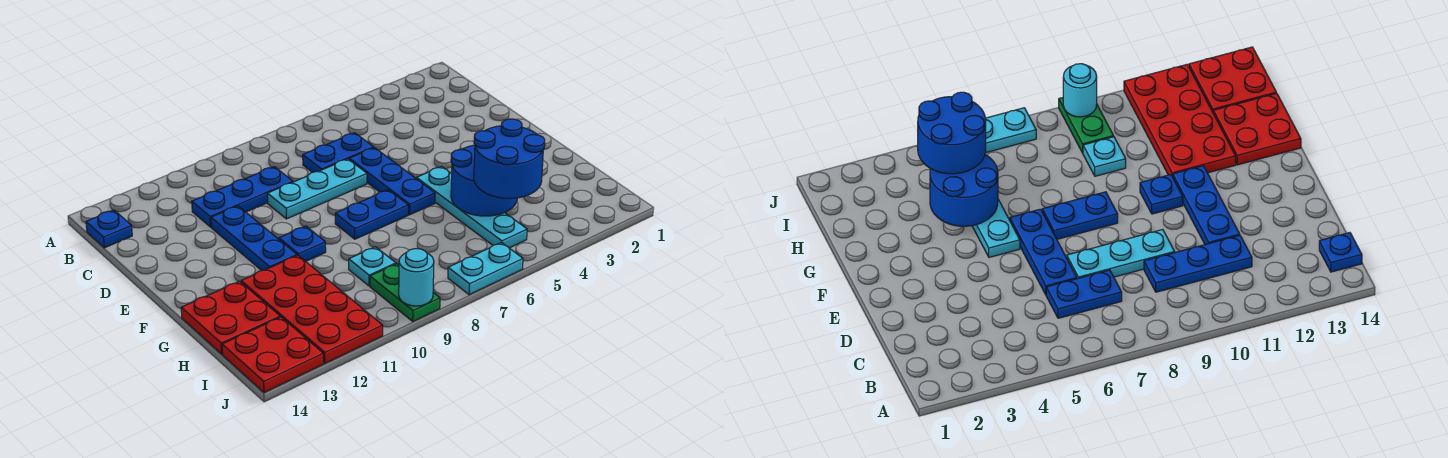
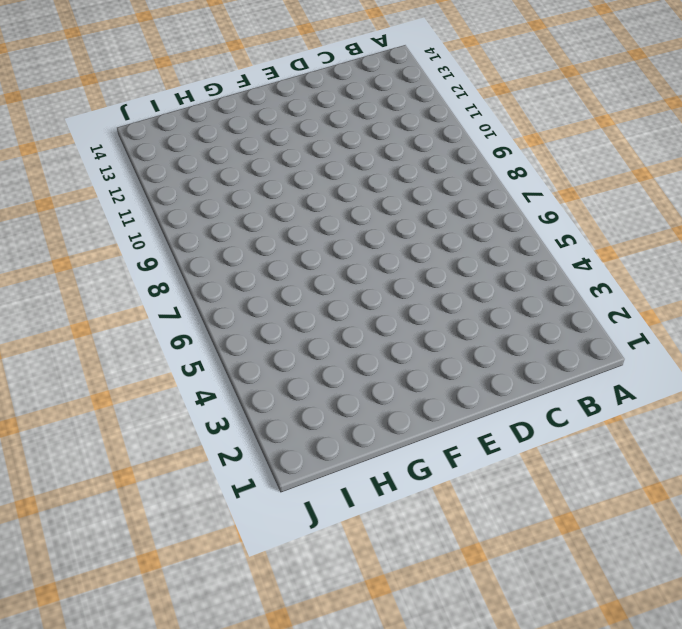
none -> blue plate B14 level 1
none -> blue plate C6:C7 level 1
none -> blue plate C9:C11 level 1

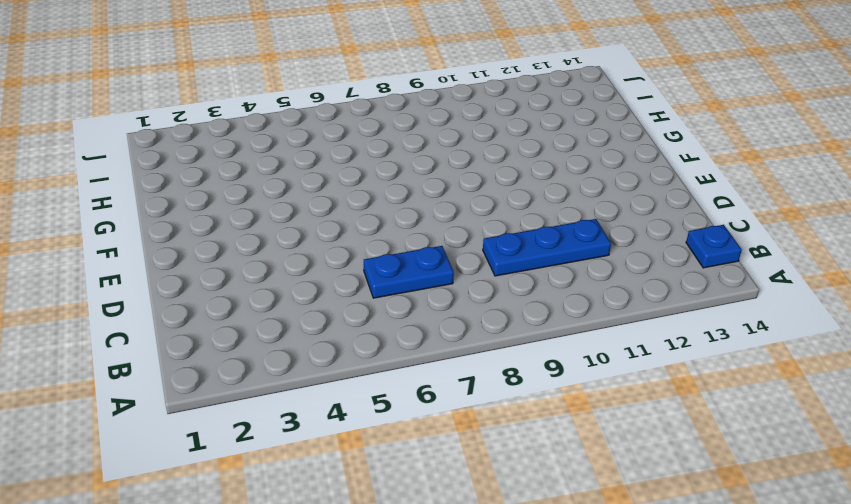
none -> blue plate D6:F6 level 1
none -> cyan plate D7:D9 level 1
none -> blue plate D11:F11 level 1

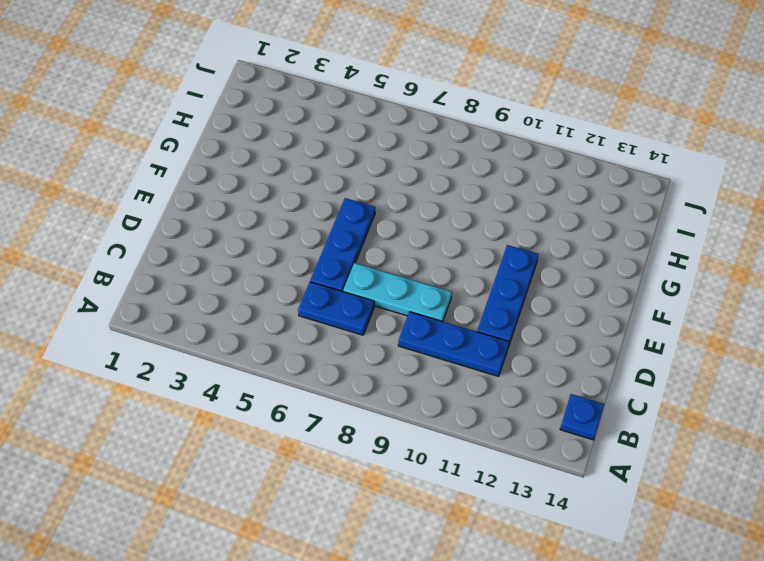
none -> cyan plate F5:I5 level 1
none -> blue plate F7:F8 level 1
none -> blue plate F10 level 1

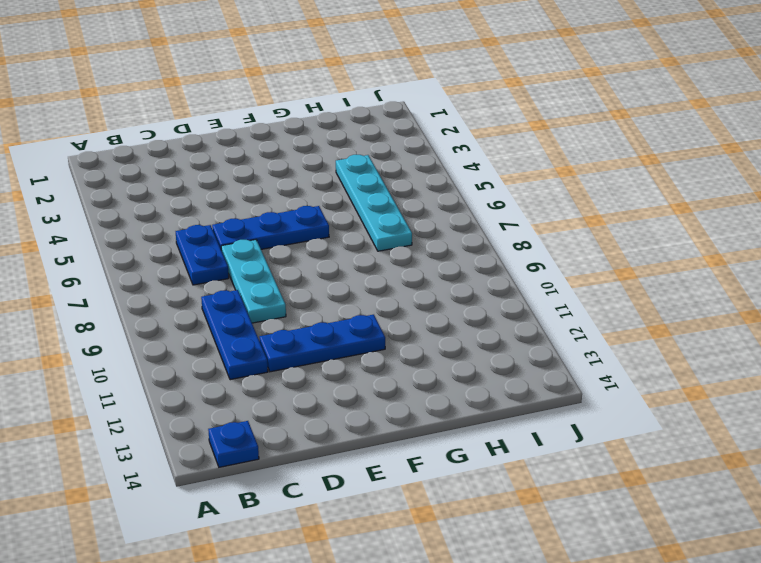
cyan plate H4:H7 level 1 -> cyan plate F5:I5 level 1
none -> blue plate F7:F8 level 1
none -> blue plate F10 level 1
none -> red plate G11:J12 level 1

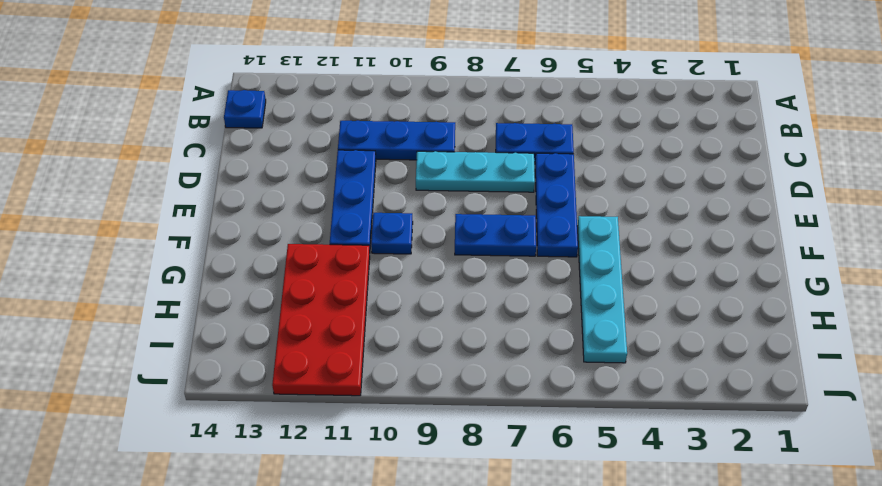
none -> red plate G13:H14 level 1
none -> cyan plate H9 level 1
none -> green plate I9:J9 level 1

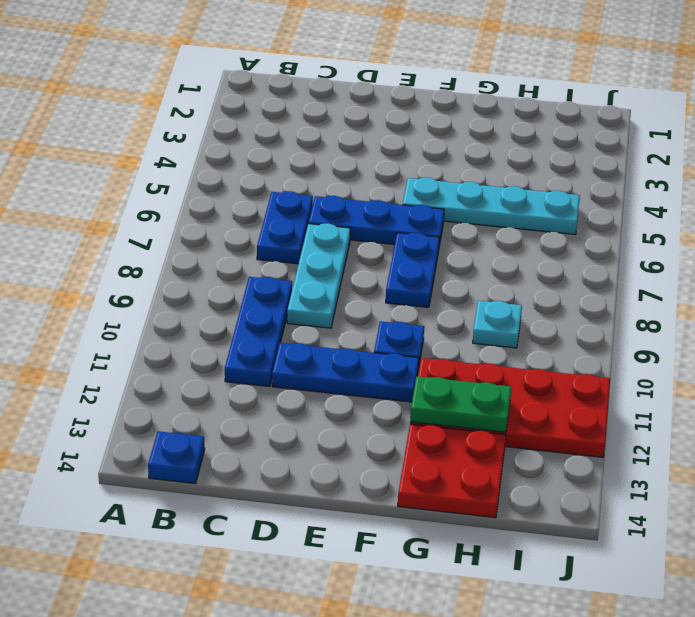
green plate G12:H12 level 2 -> green plate I9:J9 level 1
none -> red plate I13:J14 level 1
none -> cyan plate J6:J7 level 1
none -> blue round brick G4:H5 level 2

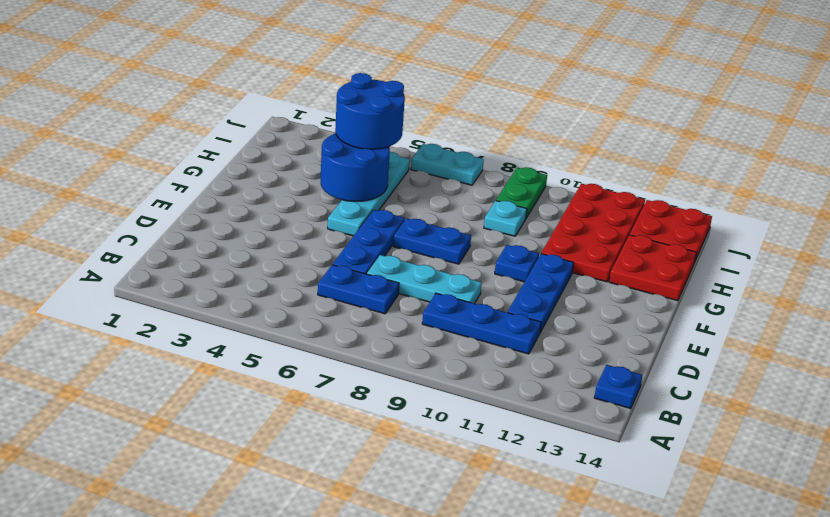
none -> cyan round brick J9 level 2

